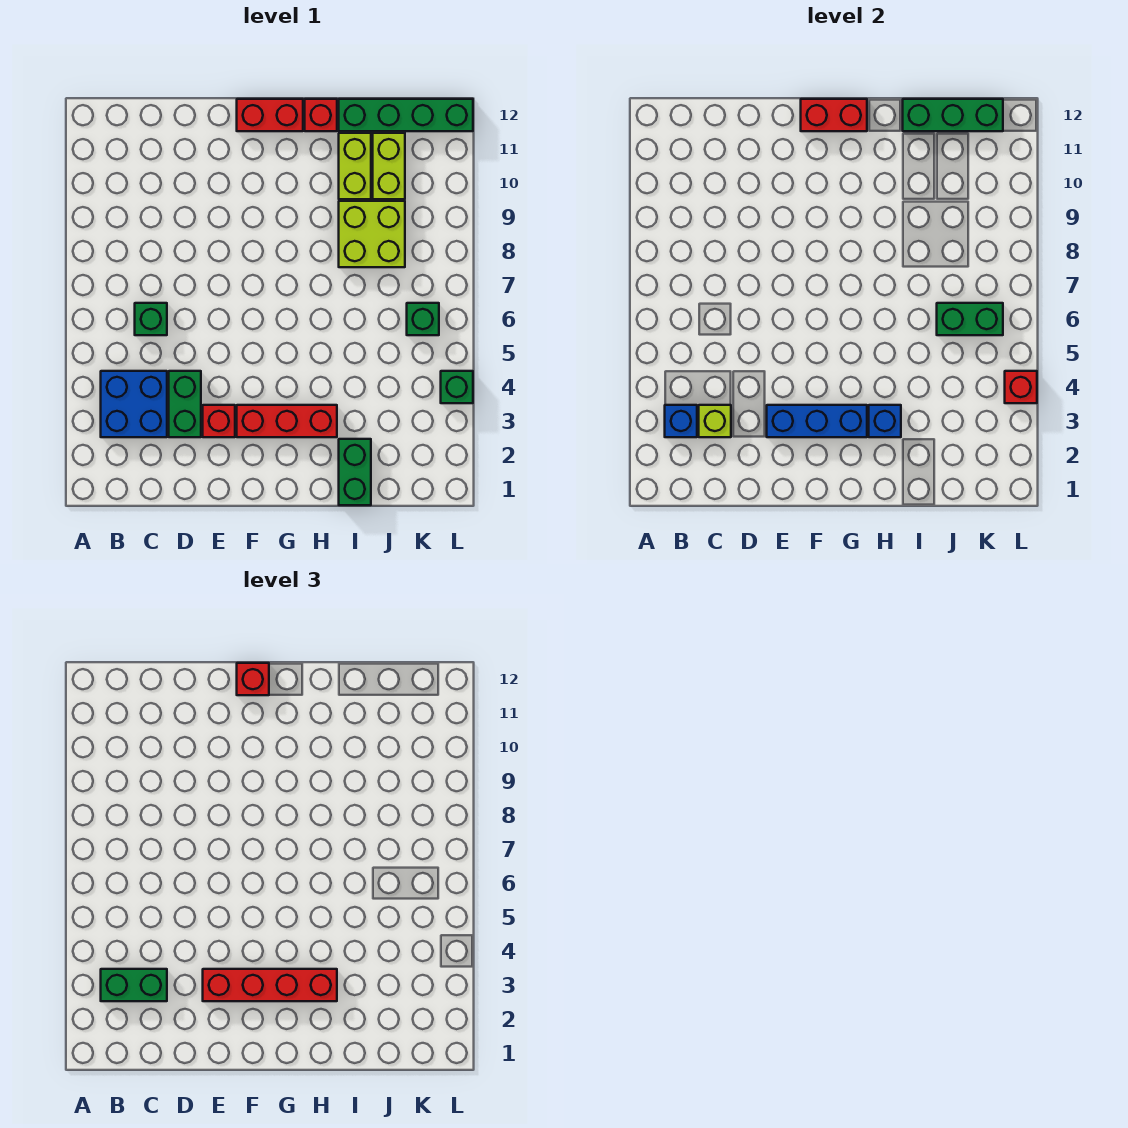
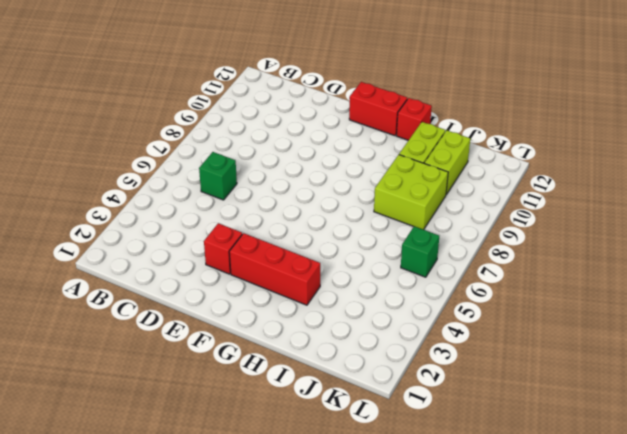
none -> blue brick B3:C4 level 1
none -> green brick D3:D4 level 1
none -> green brick I1:I2 level 1

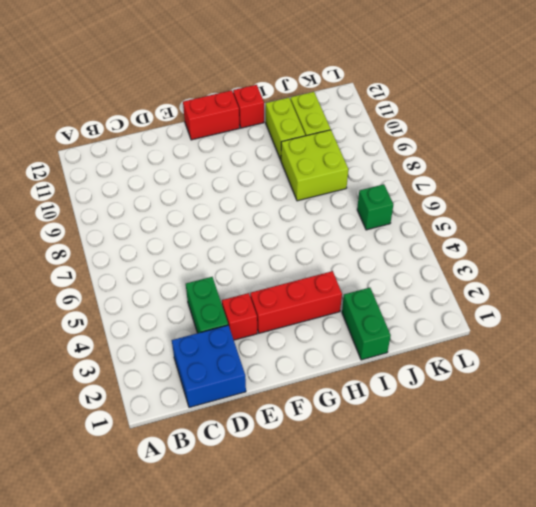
blue brick C1:D2 level 1 -> blue brick B3:C4 level 1
none -> green brick C6 level 1
none -> green brick I12:L12 level 1
none -> green brick L4 level 1

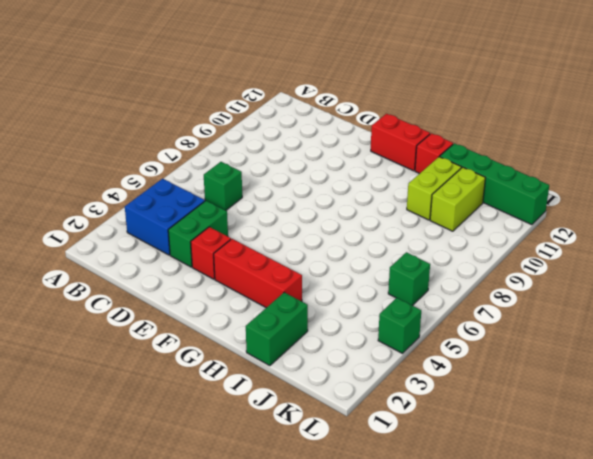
none -> lime brick I8:J9 level 1
none -> blue brick B3 level 2
none -> lime brick C3 level 2

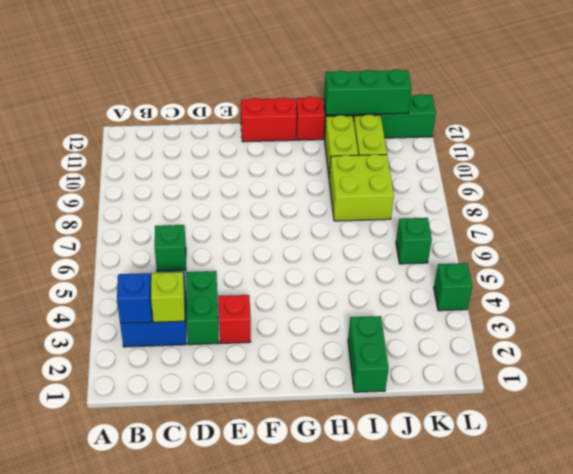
none -> red brick F3:H3 level 1
none -> blue brick E3:G3 level 2
none -> red brick F12:G12 level 2

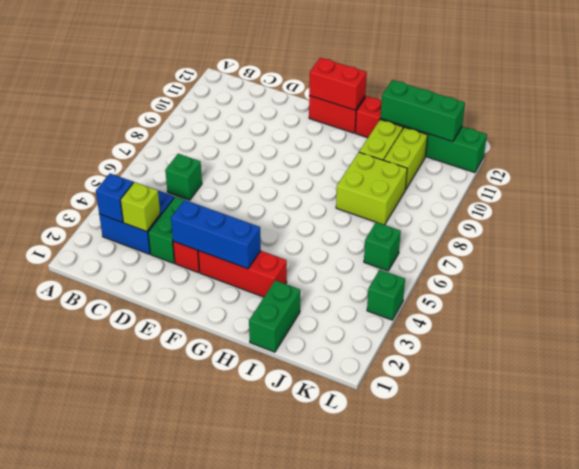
none -> blue brick H3 level 2
none -> green brick J6:K6 level 2
none -> red brick L4 level 2

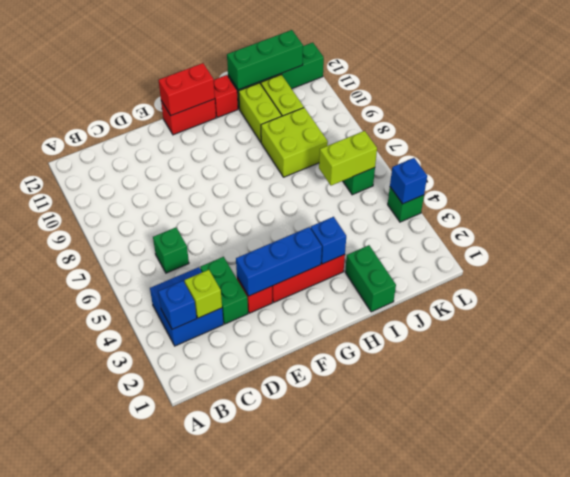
lime brick J6:K6 level 2 -> green brick J6:K6 level 2
blue brick L4 level 2 -> red brick L4 level 2
none -> green brick B3:C3 level 3
none -> red brick E3:H3 level 3
none -> red brick F12 level 3

